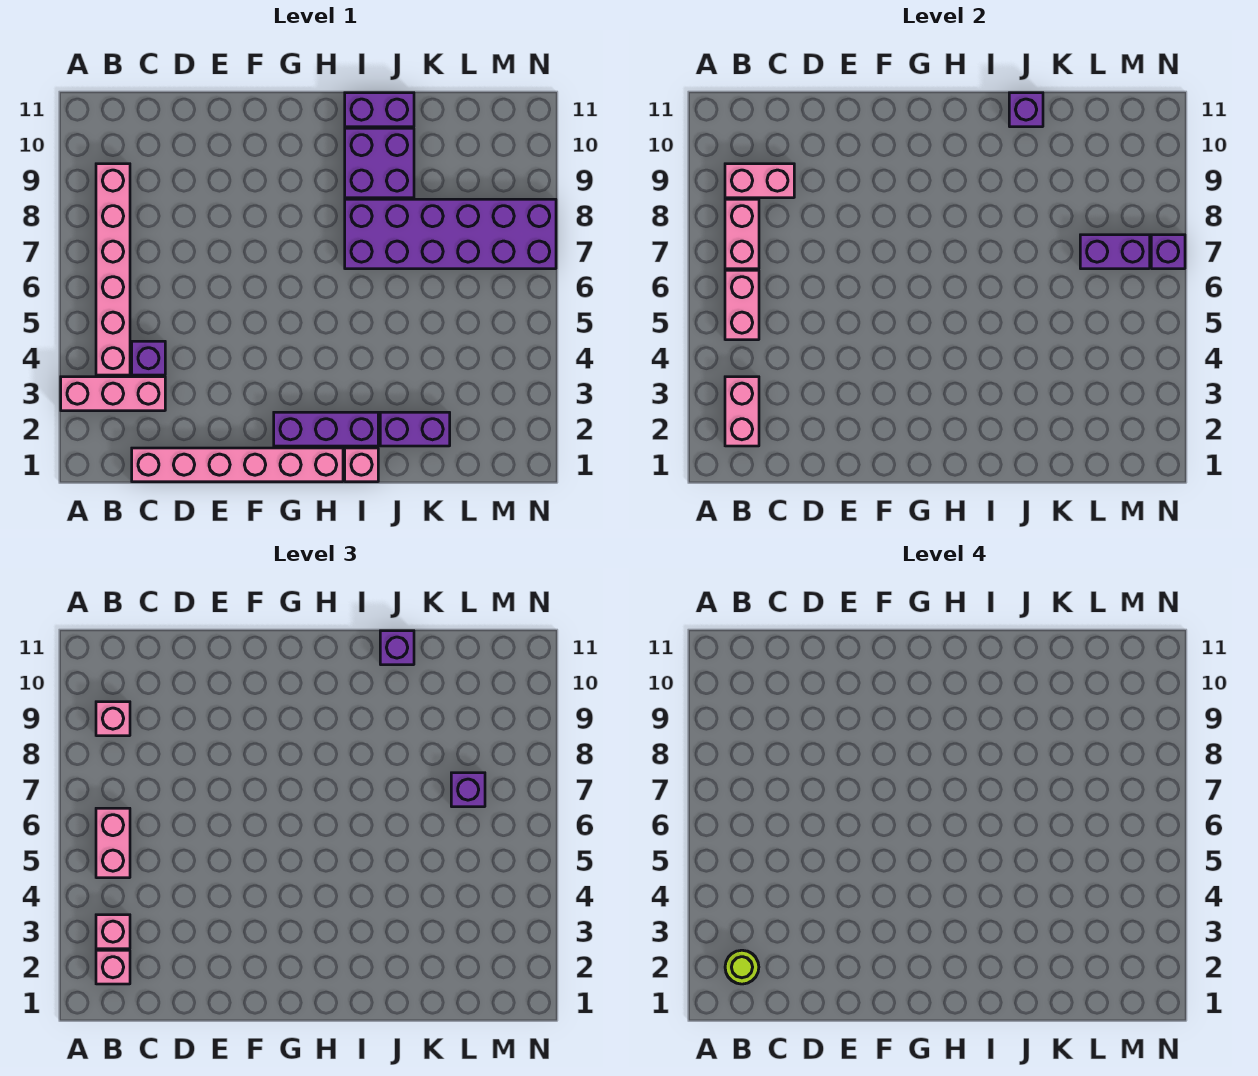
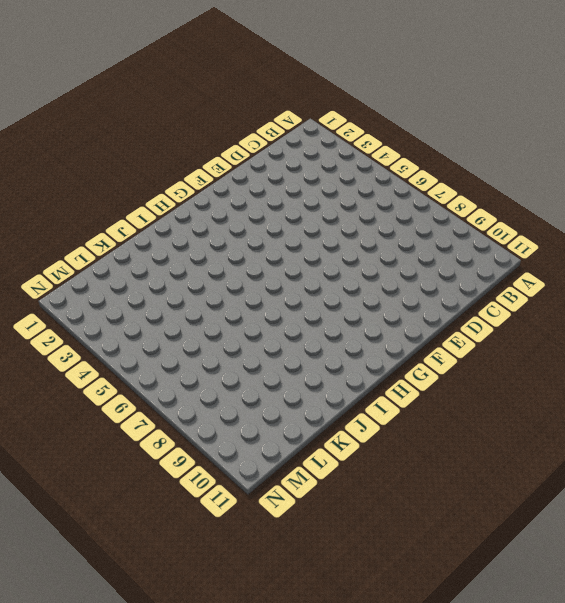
none -> pink brick A3:C3 level 1
none -> pink brick B4:B9 level 1
none -> pink brick C1:H1 level 1

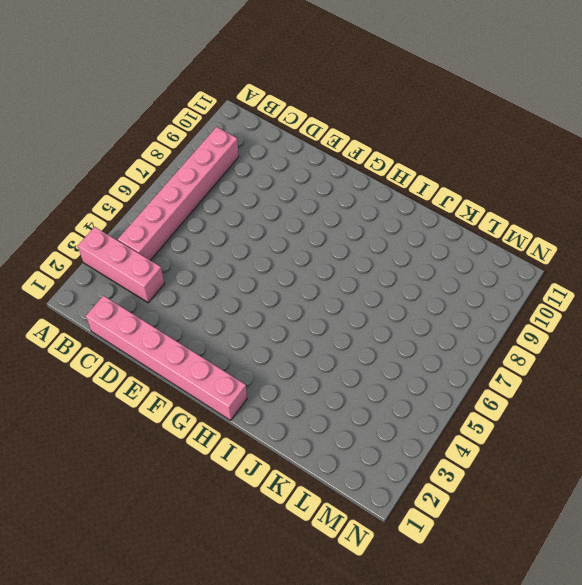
none -> purple brick C4 level 1
none -> purple brick G2:I2 level 1
none -> pink brick I1 level 1

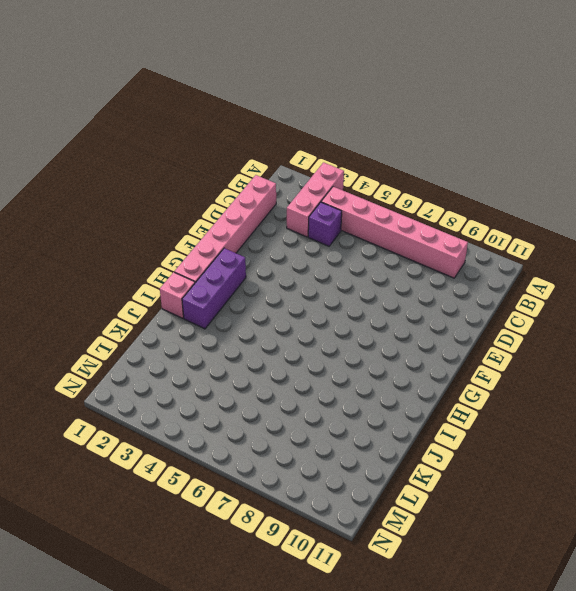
none -> purple brick I7:N8 level 1
none -> purple brick I9:J10 level 1
none -> purple brick I11:J11 level 1

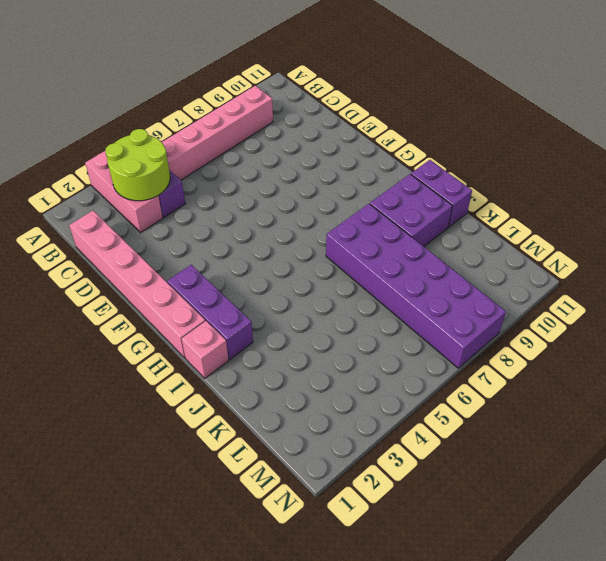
lime round brick B3:C4 level 2 -> pink brick B2:B3 level 2
none -> purple brick J2:K2 level 1
none -> pink brick B5:B6 level 2
none -> pink brick B7:B8 level 2

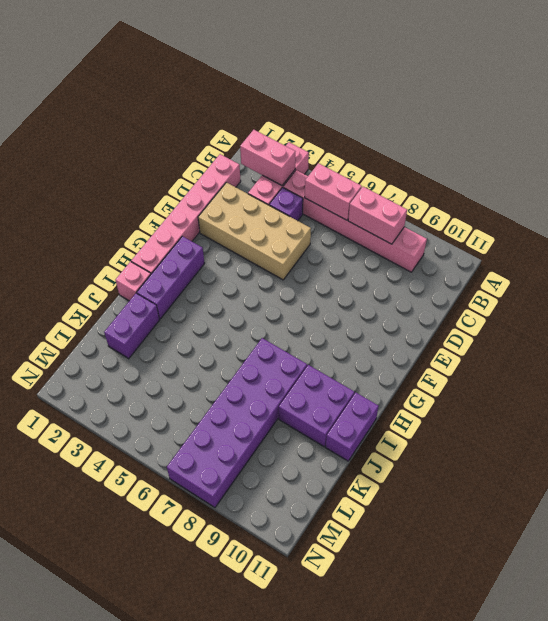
tan brick D2:E5 level 1 -> none
none -> pink brick B9:C9 level 2
none -> purple brick J11 level 2
none -> purple brick L7:M7 level 2

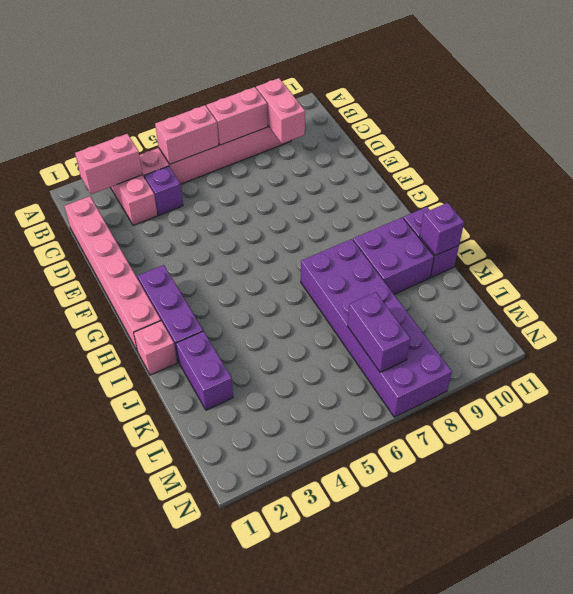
none -> purple brick N7 level 2
none -> pink brick B2 level 3
none -> pink brick B3 level 3

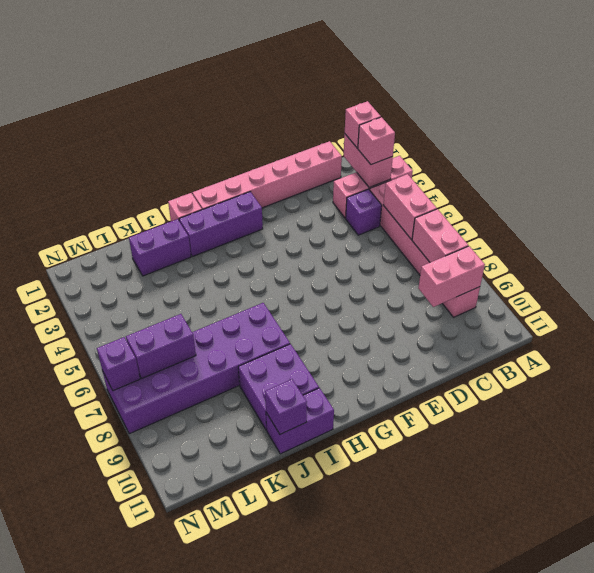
none -> pink brick B5:B6 level 3
none -> pink brick B9 level 3
none -> purple brick J11 level 3

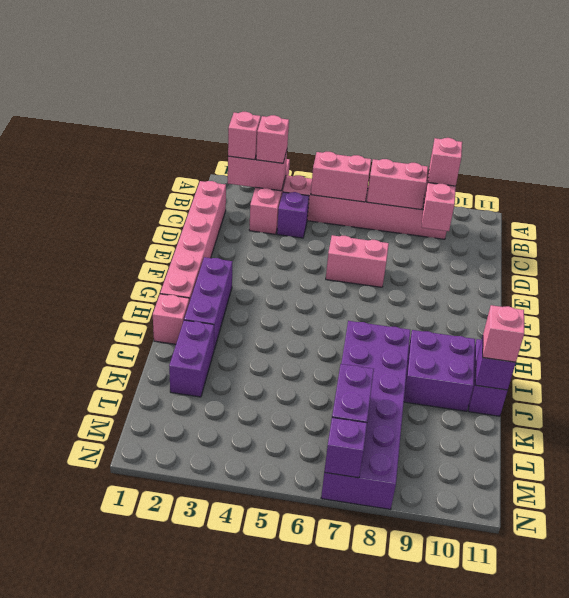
pink brick E6:E7 level 1 -> pink brick B5:B6 level 3
pink brick J11 level 3 -> purple brick J11 level 3
none -> purple brick L7 level 3
none -> lime round brick B2 level 4

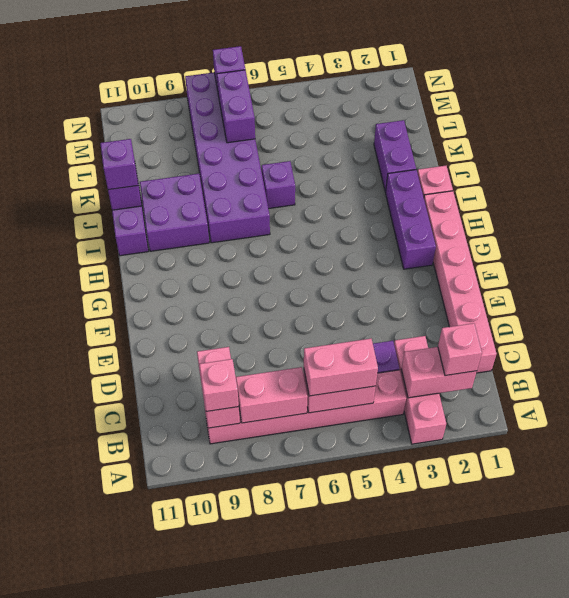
purple brick J6 level 1 -> purple brick L7 level 3
none -> pink brick B3 level 3
none -> lime round brick B2 level 4

